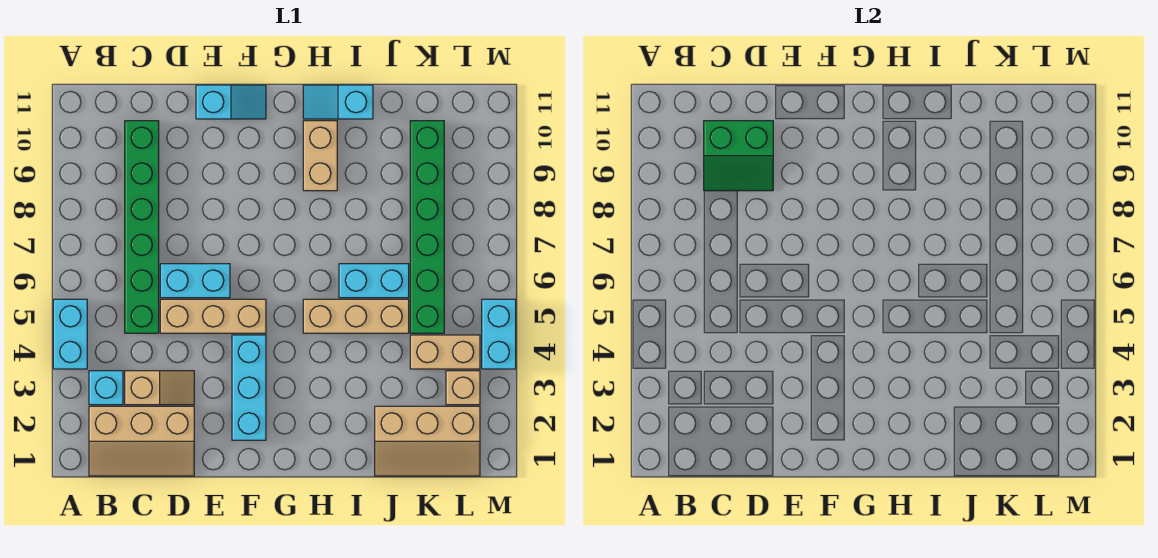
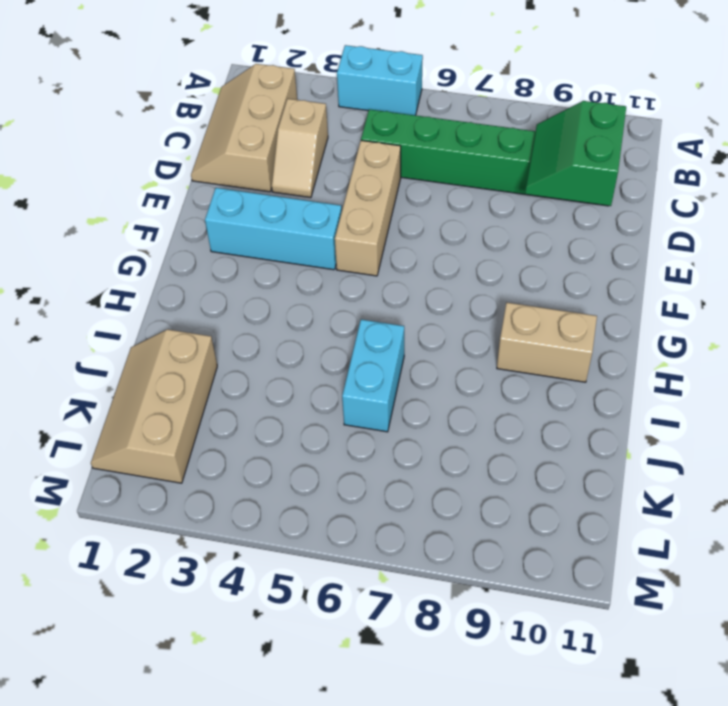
none -> cyan brick B3 level 1
none -> cyan brick D6:E6 level 1
none -> cyan slope E11:F11 level 1 top E

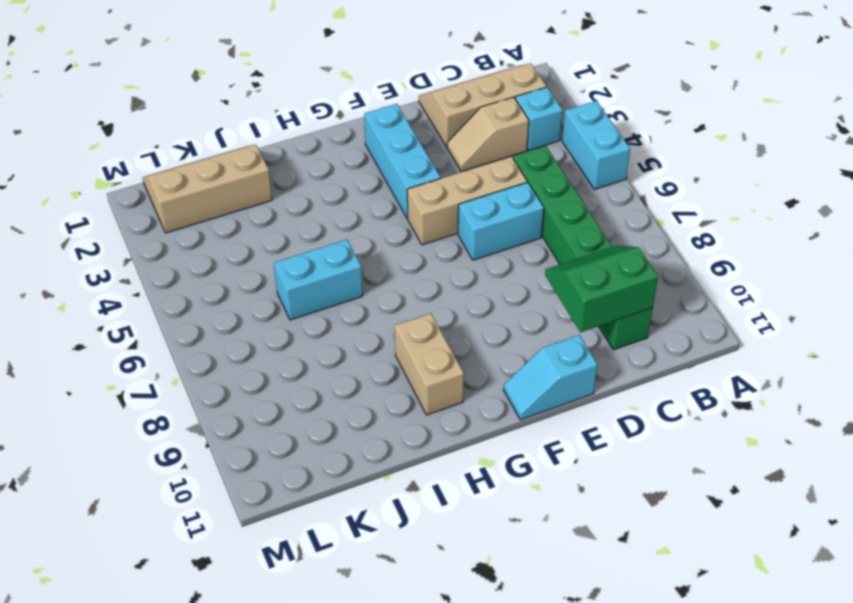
none -> tan brick H5:J5 level 1
none -> cyan slope H11:I11 level 1 top I
none -> tan brick K4:L4 level 1

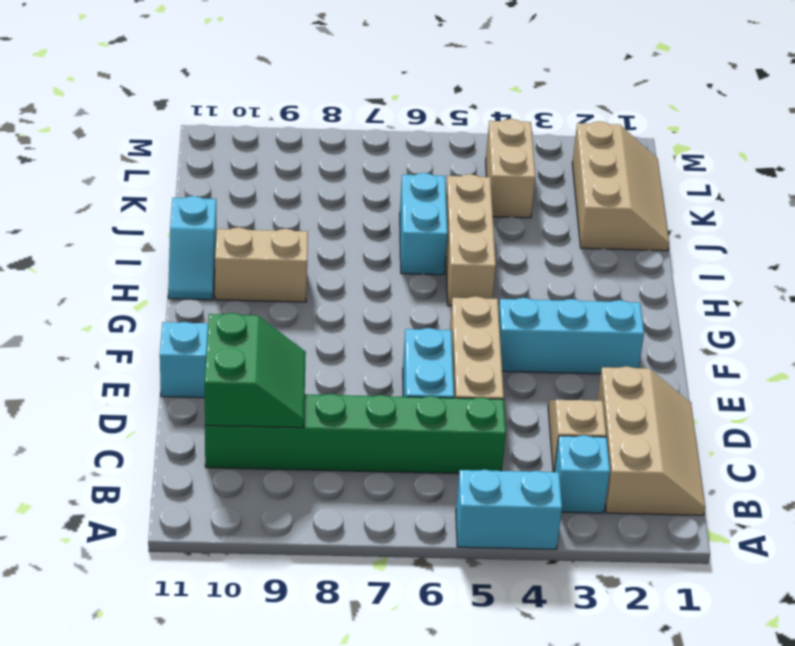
none -> green brick K5:K10 level 1
none -> tan brick L3 level 1
none -> cyan brick M4:M5 level 1

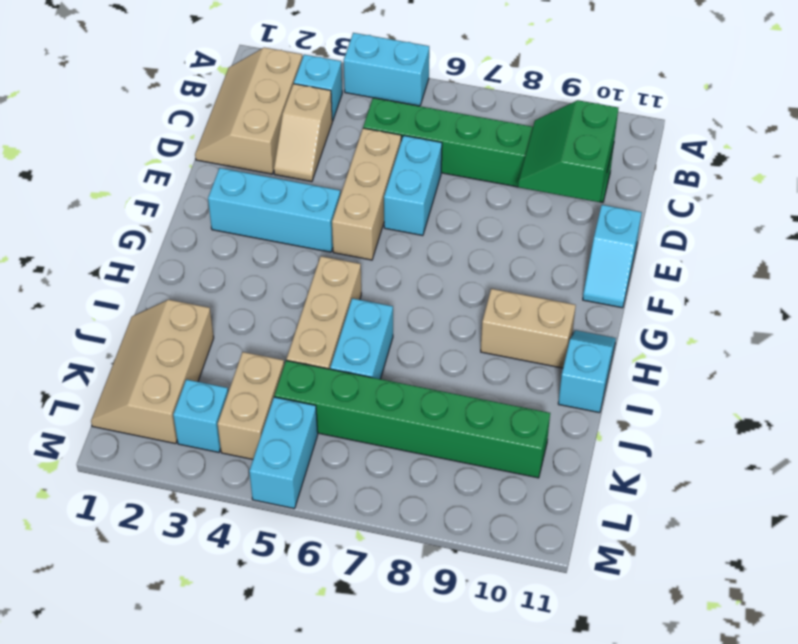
cyan brick L3 level 1 -> tan brick L3 level 1
cyan brick L5:M5 level 1 -> cyan brick M4:M5 level 1

